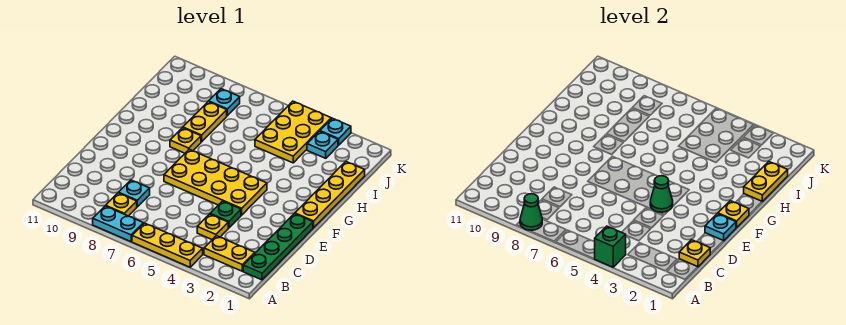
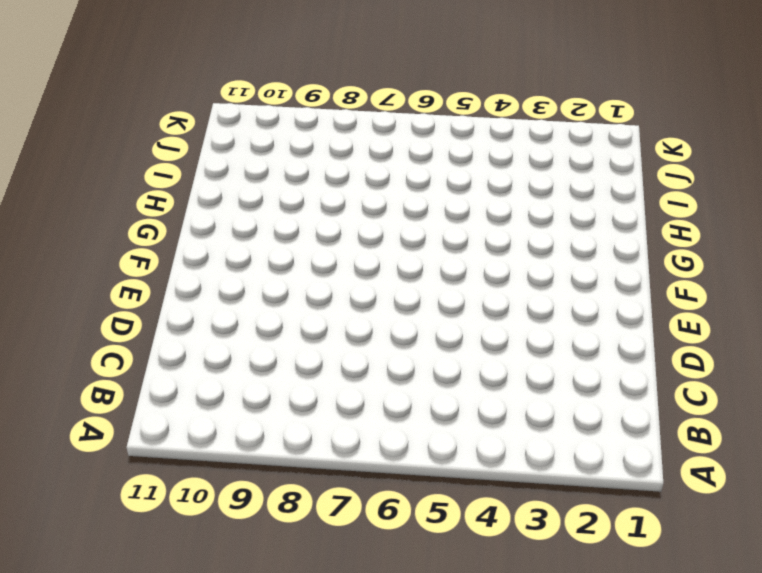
none -> yellow plate A4:A6 level 1
none -> cyan plate A7:A8 level 1
none -> green plate B1:E1 level 1

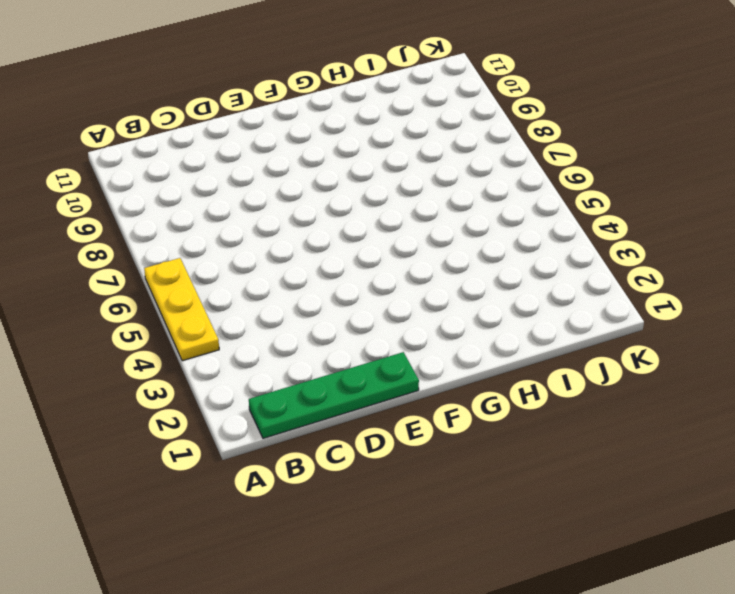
none -> cyan plate A7:A8 level 1
none -> yellow plate B2:B3 level 1
none -> yellow plate B8 level 1

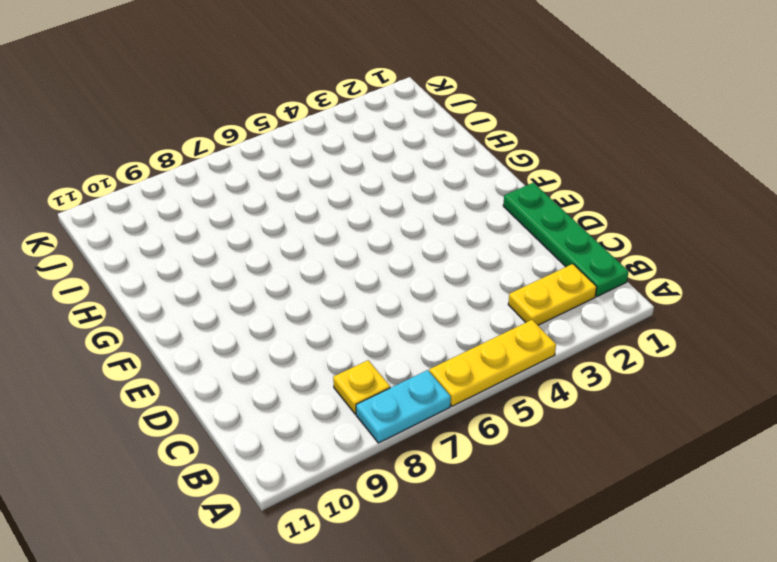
none -> yellow plate C4 level 1
none -> cyan plate C8 level 1
none -> green plate D4 level 1

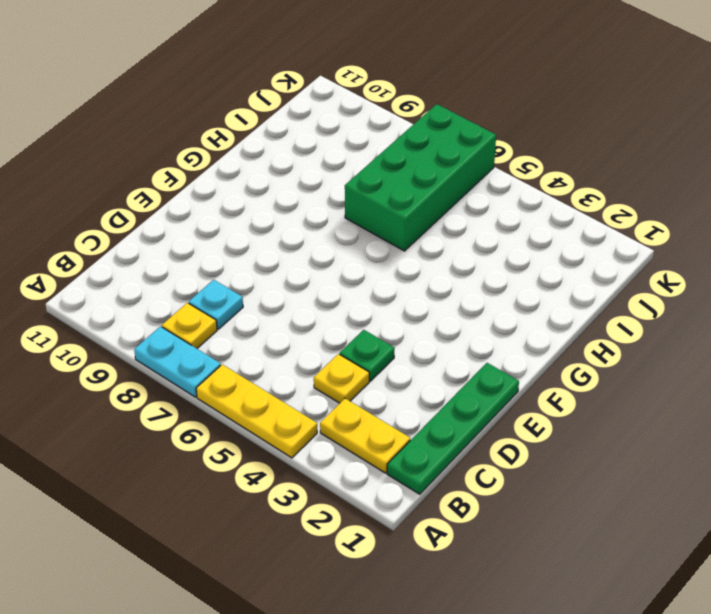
green brick H6:K7 level 1 -> none
none -> yellow plate E4:F7 level 1
none -> yellow plate F1:I1 level 1
none -> yellow plate G8 level 1

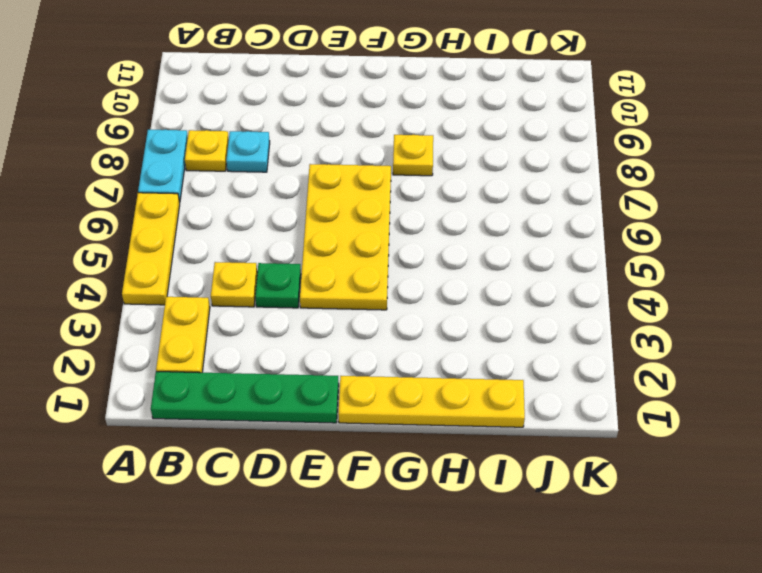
none -> yellow plate H8:I8 level 1
none -> yellow plate I4:K5 level 1
none -> cyan plate J3 level 1

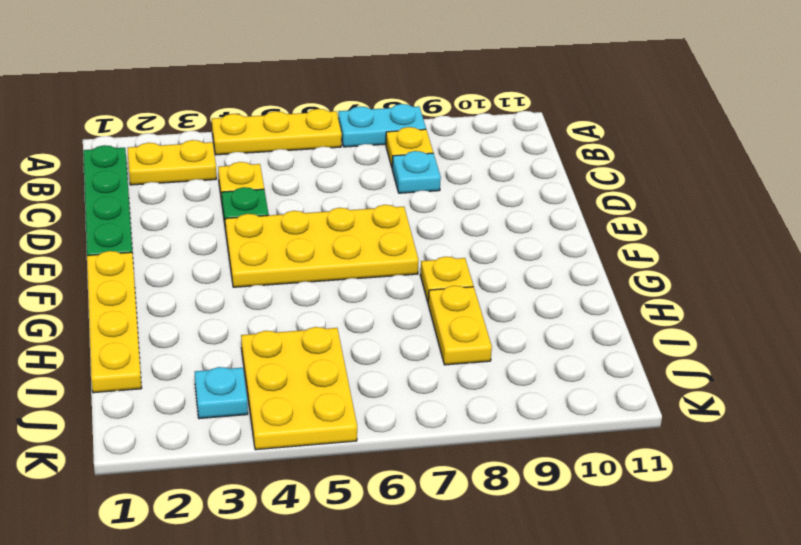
none -> cyan plate J8 level 1
none -> cyan plate K3 level 1
none -> green brick A4 level 2

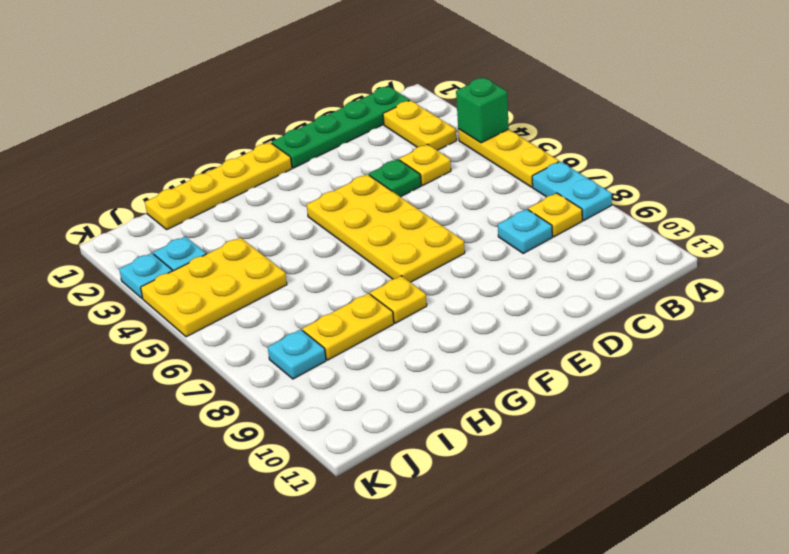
none -> green cone A8 level 2
none -> yellow plate C1 level 2
none -> cyan plate E1 level 2

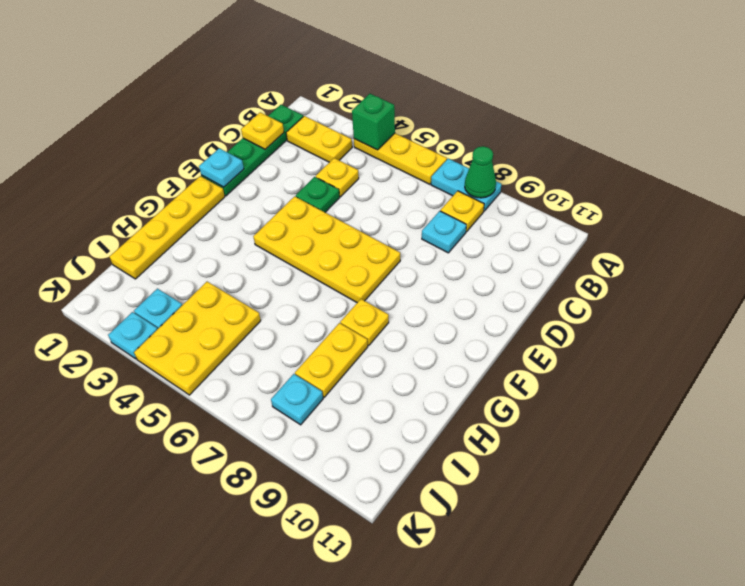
none -> green cone E4 level 2
none -> yellow plate F1 level 2
none -> yellow plate H1:I1 level 2

